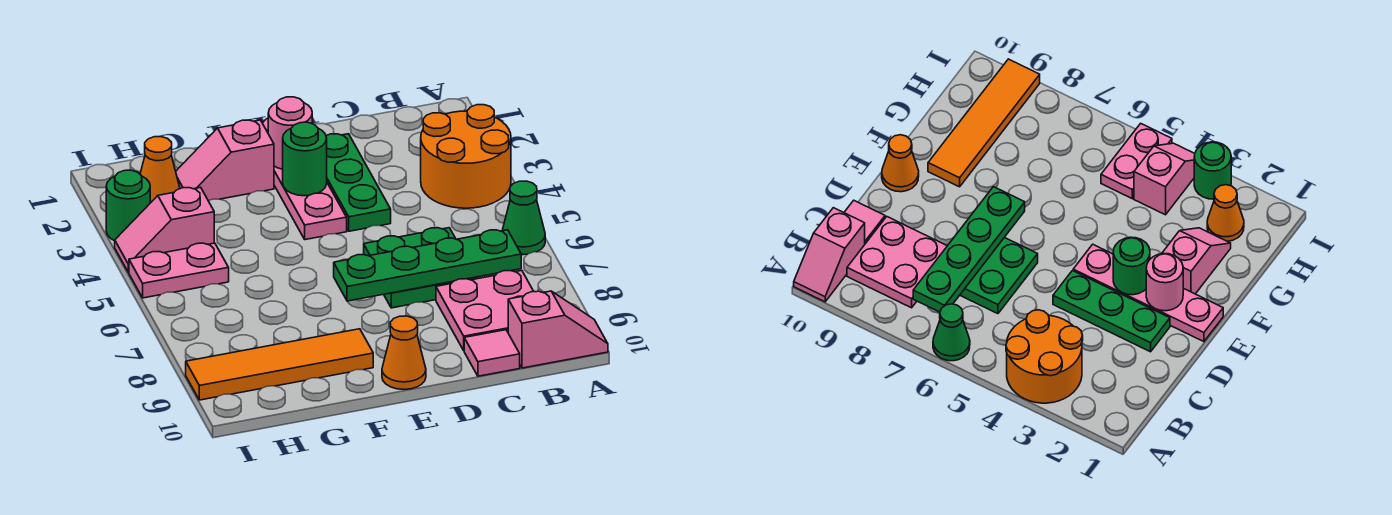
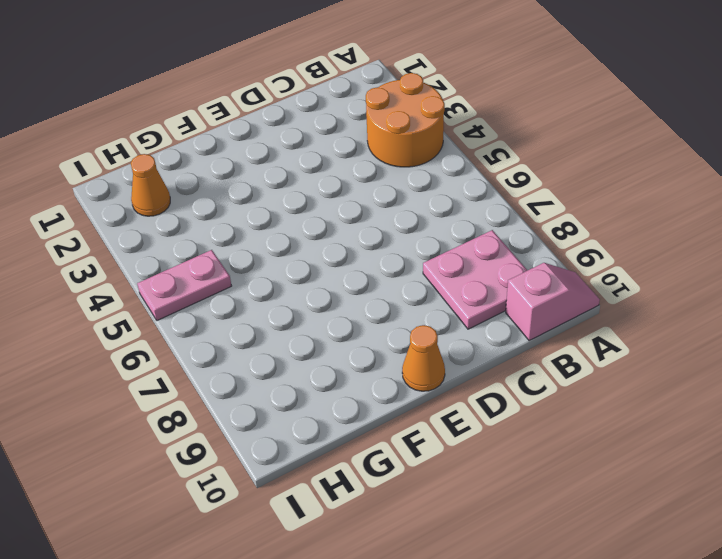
none -> green cone A6 level 1
none -> green plate C6:D7 level 1
none -> pink tile C10 level 1

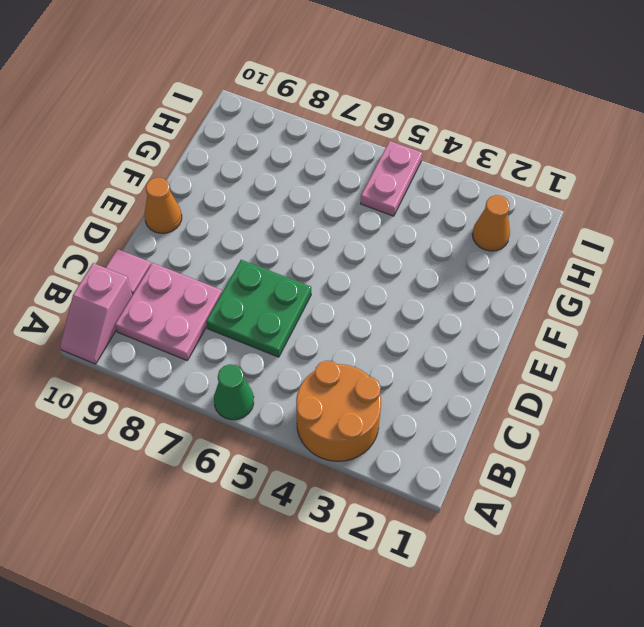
none -> green plate D2:D4 level 1
none -> pink plate E1:E4 level 1
none -> pink slope F2:G2 level 1 top F

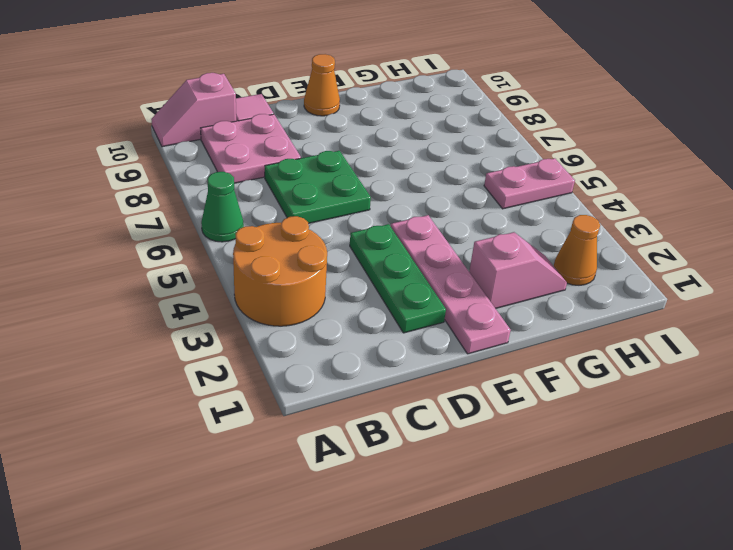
none -> orange tile F9:I9 level 1
none -> pink slope H4:I4 level 1 top H
none -> green round brick I3 level 1

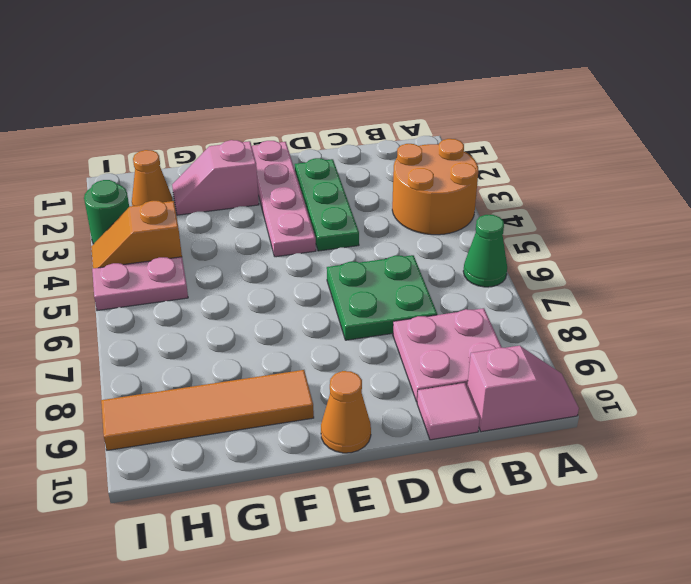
orange slope H4:I4 level 1 top H -> pink slope H4:I4 level 1 top H
none -> green plate B7:E7 level 2
none -> pink round brick E2 level 2
none -> green round brick E3 level 2

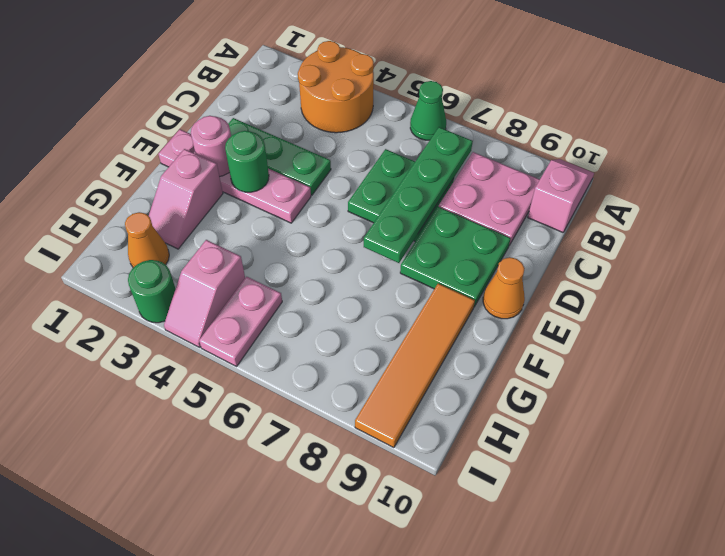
green plate D8:E9 level 1 -> none
none -> pink tile C10 level 1

